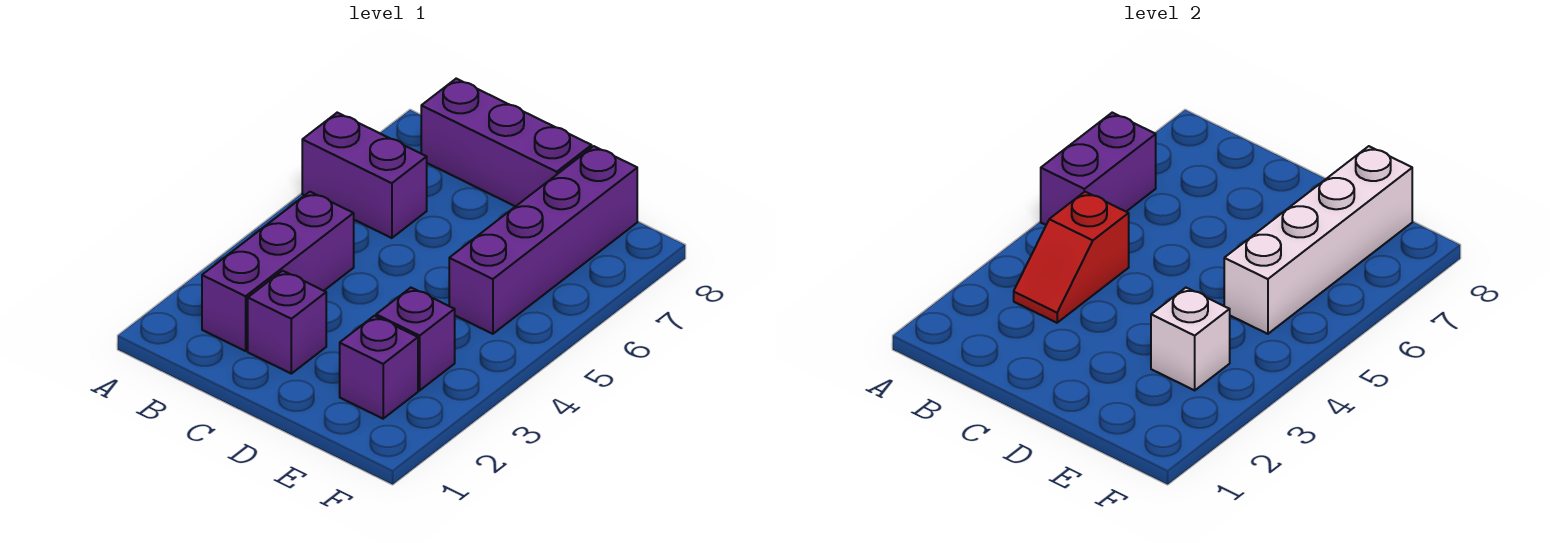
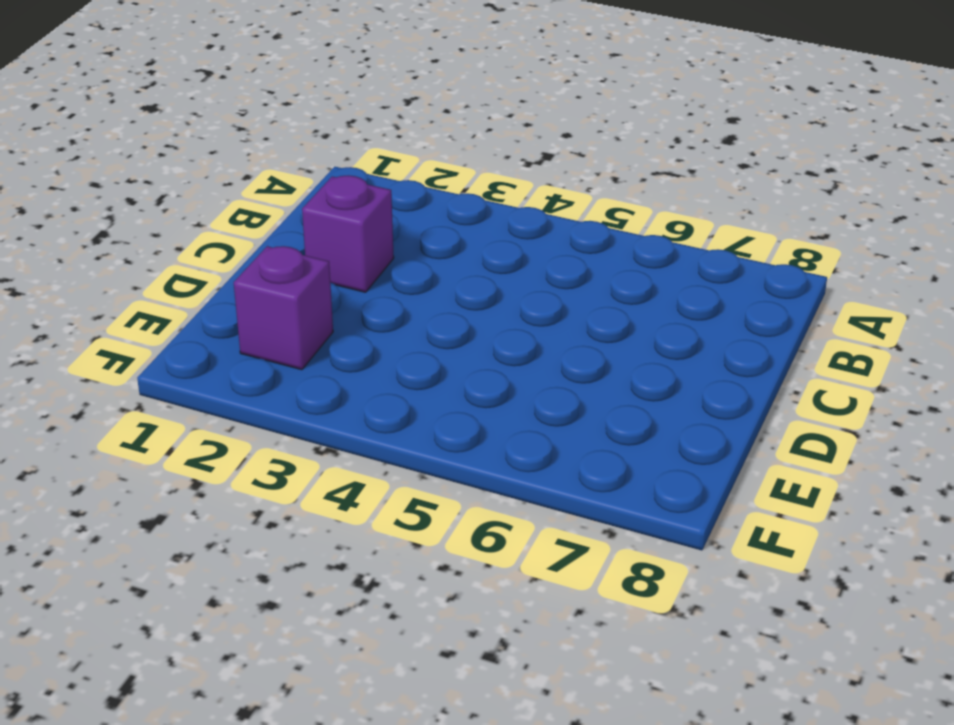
none -> purple brick A6:B6 level 1
none -> purple brick B2:B4 level 1

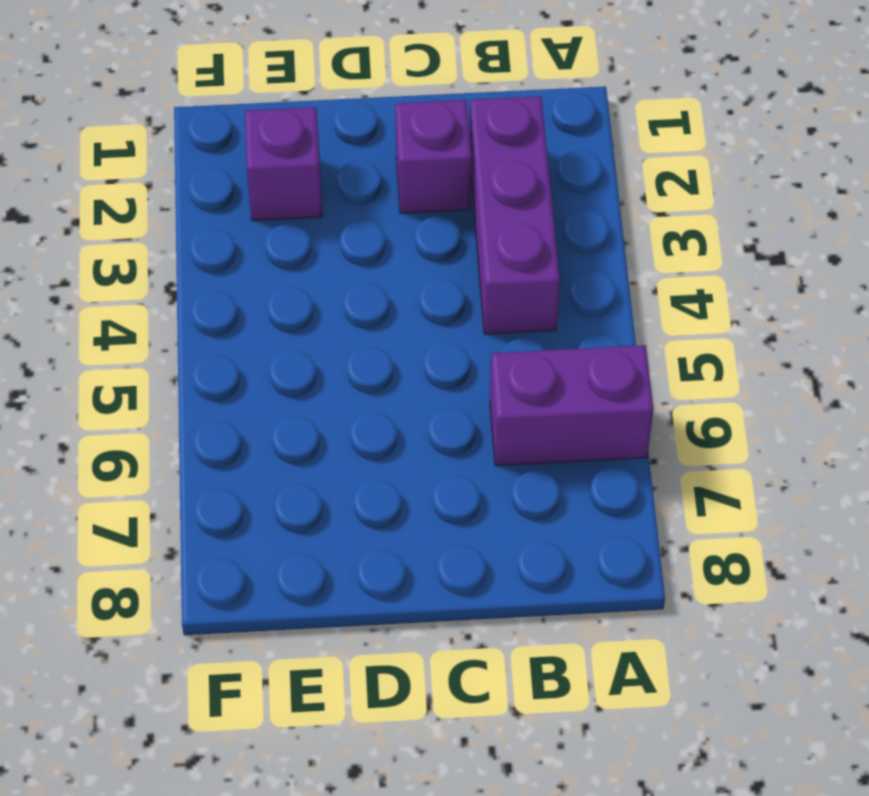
none -> purple brick B8:D8 level 1
none -> purple brick E3 level 1

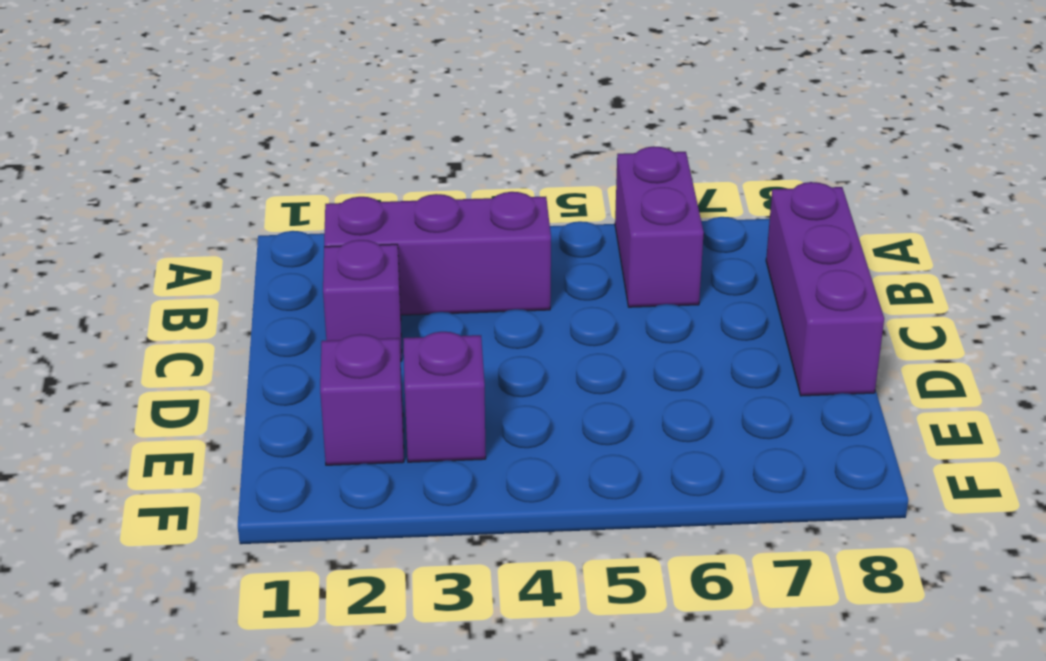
none -> purple brick E5:E8 level 1
none -> purple brick A5:A6 level 2

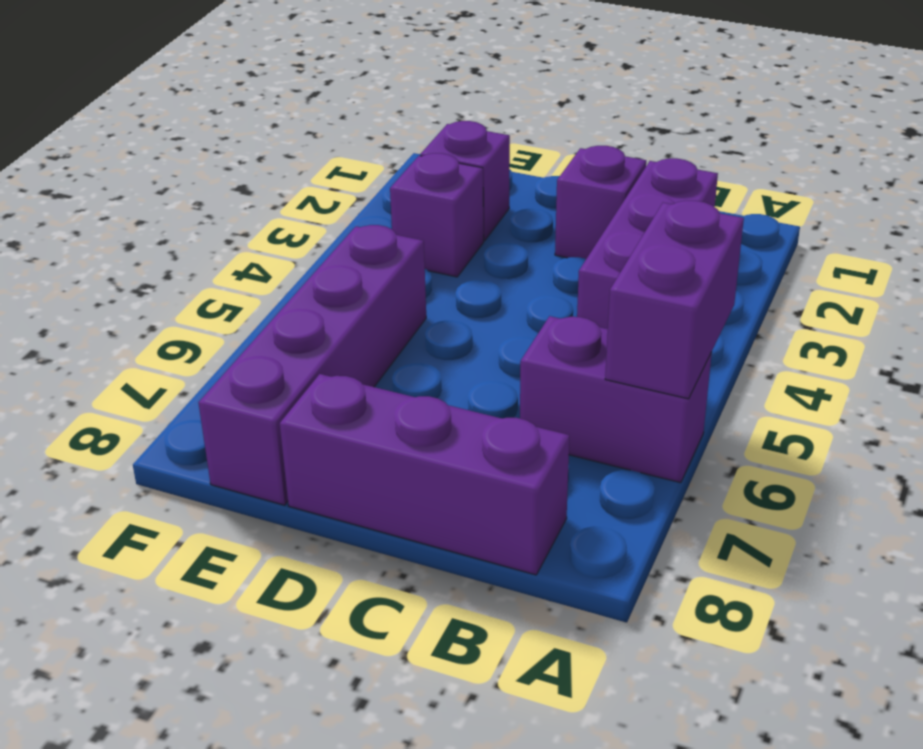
none -> red slope B3:B4 level 2 top 4
none -> white brick E3 level 2

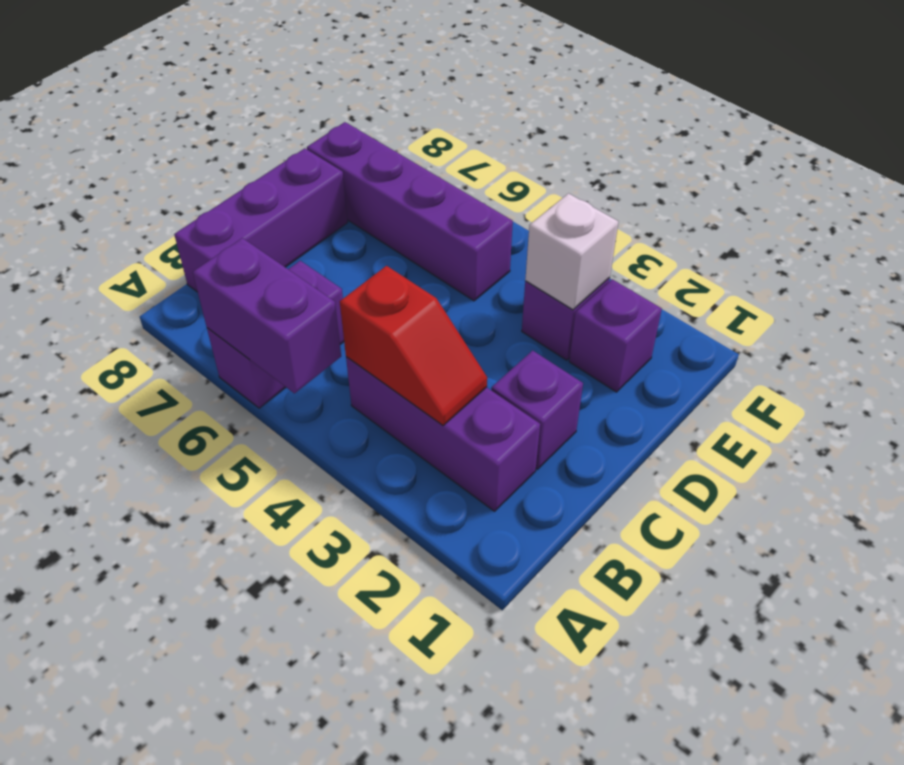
none -> white brick E5:E8 level 2

